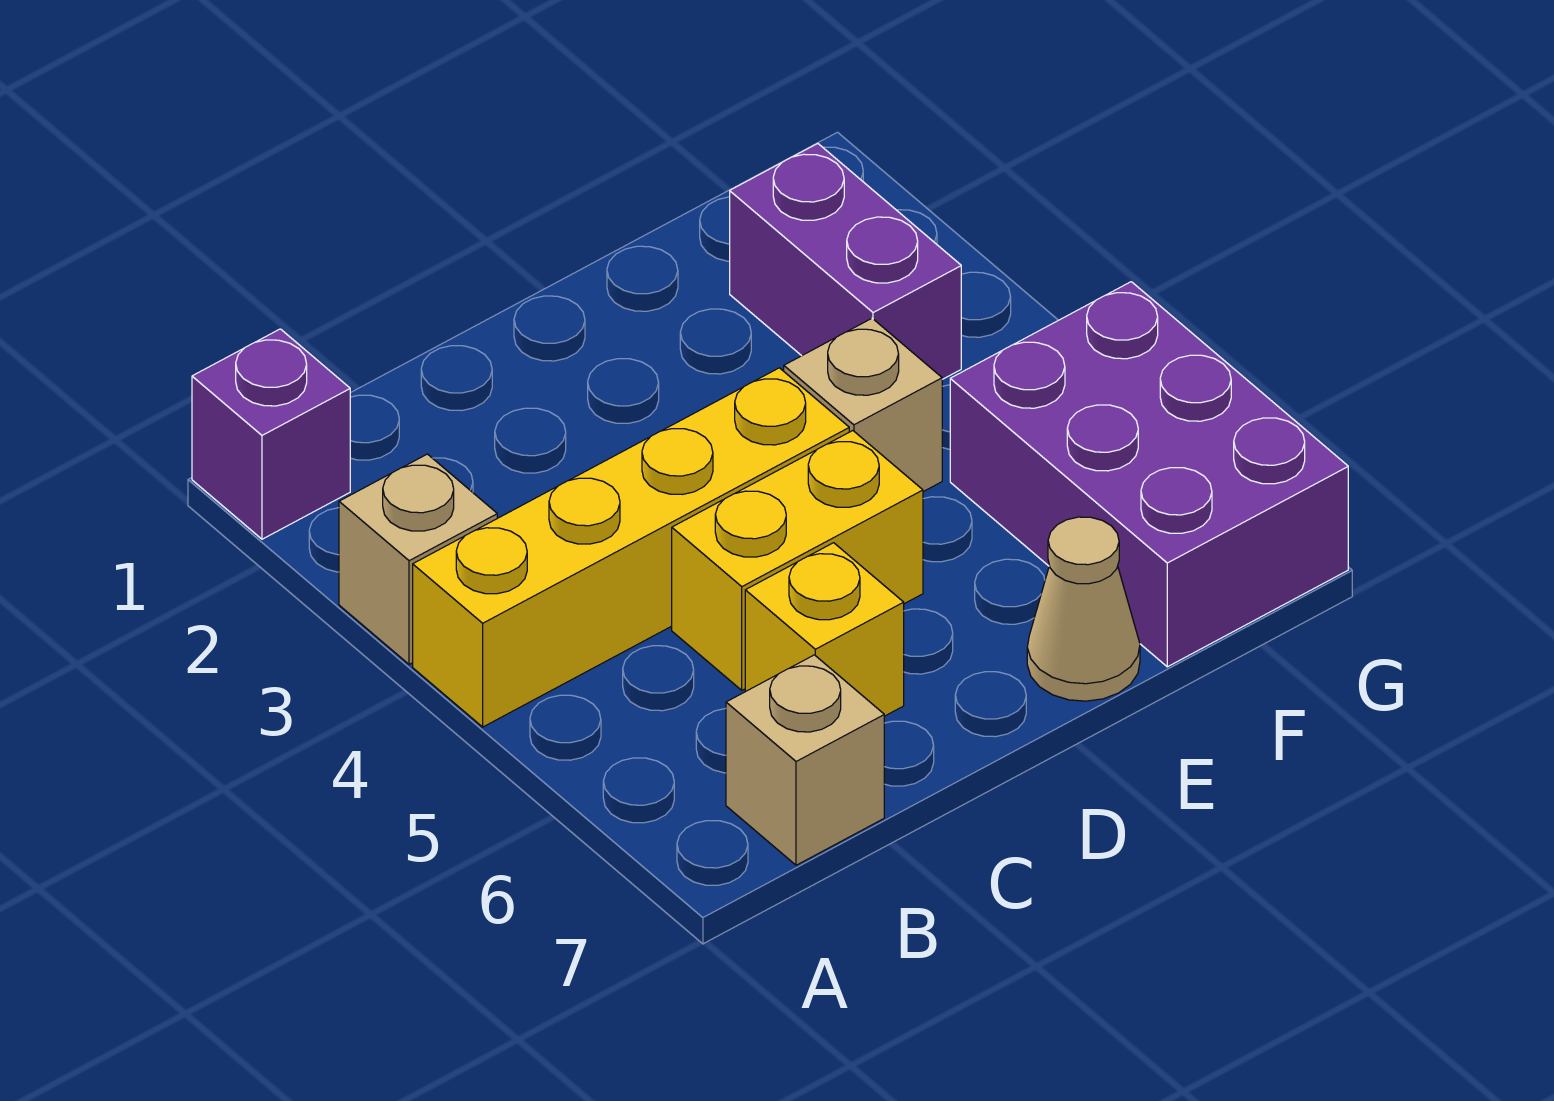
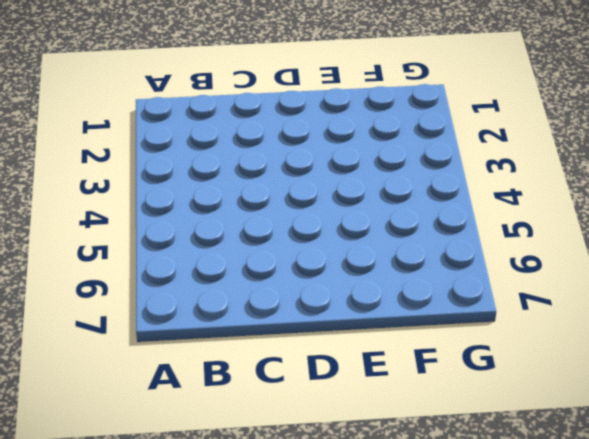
none -> purple brick A1 level 1
none -> tan brick A3 level 1

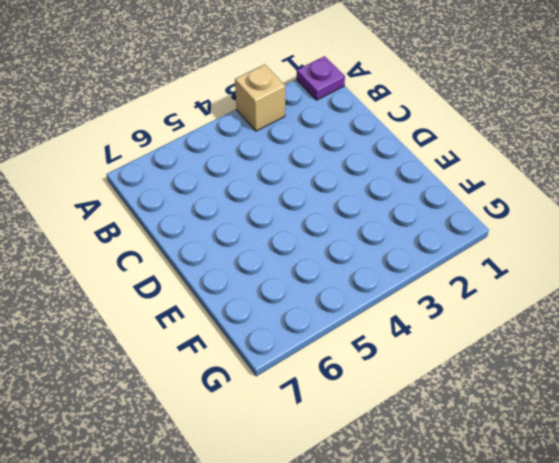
purple plate A1 level 1 -> purple brick A1 level 1
none -> yellow brick A4:D4 level 1
none -> tan brick B7 level 1

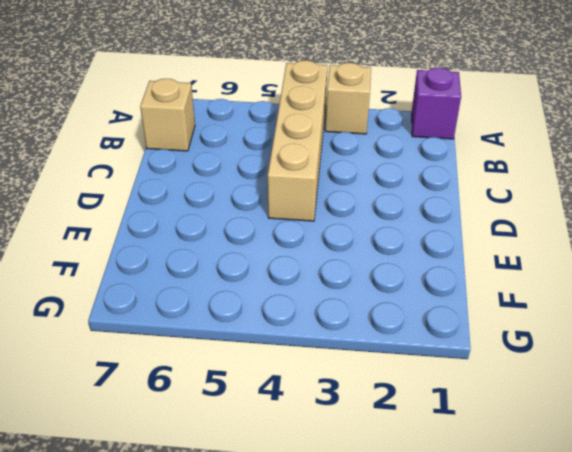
tan brick A4:D4 level 1 -> yellow brick A4:D4 level 1
none -> yellow brick C5:D5 level 1
none -> yellow brick C6 level 1

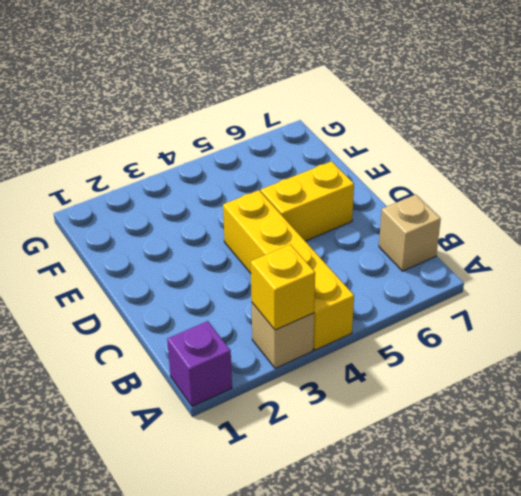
yellow brick A3 level 2 -> yellow brick C6 level 1
yellow brick D5:D6 level 1 -> yellow brick C5:D5 level 1
none -> tan brick E4 level 1
none -> tan cone E7 level 1

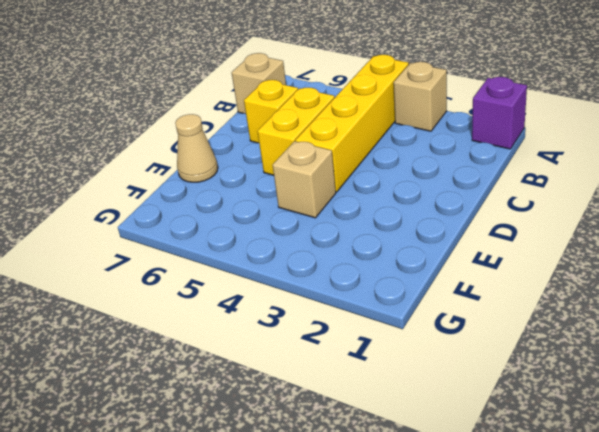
none -> purple brick F2:F3 level 1
none -> purple brick F5:G7 level 1

